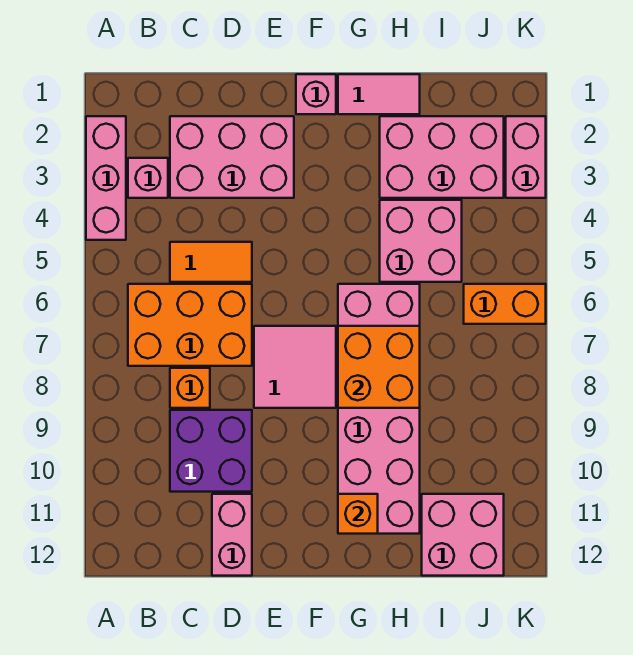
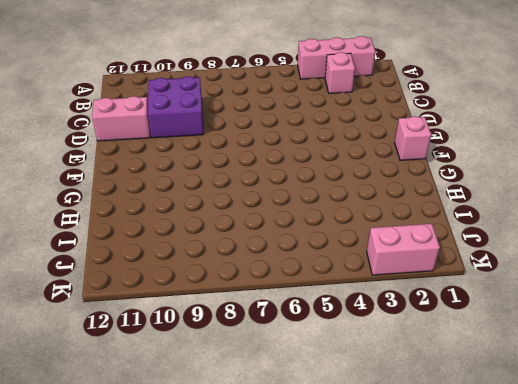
none -> orange brick B6:D7 level 1
none -> pink brick C2:E3 level 1
none -> orange tile C5:D5 level 1

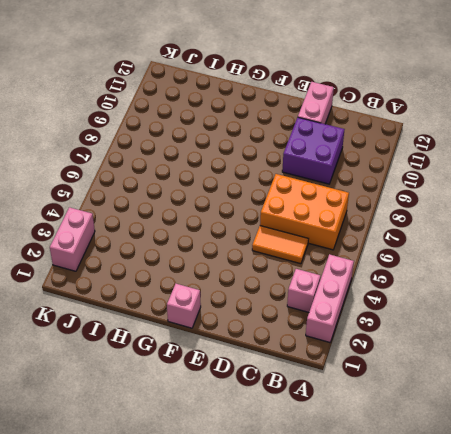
none -> pink brick C2:E3 level 1
none -> orange brick C8 level 1
none -> pink tile E7:F8 level 1

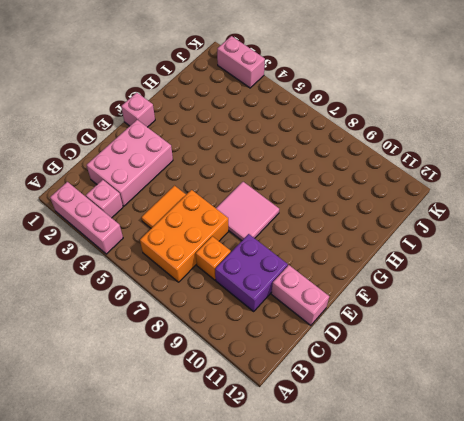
none -> pink tile G1:H1 level 1
none -> pink brick G6:H11 level 1
none -> pink brick H2:J3 level 1

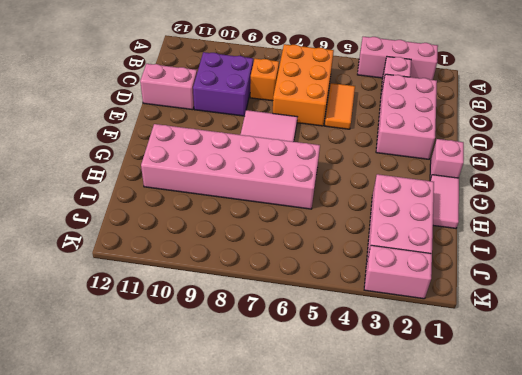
none -> pink brick H4:I5 level 1
none -> pink brick I11:J12 level 1
none -> orange brick J6:K6 level 1

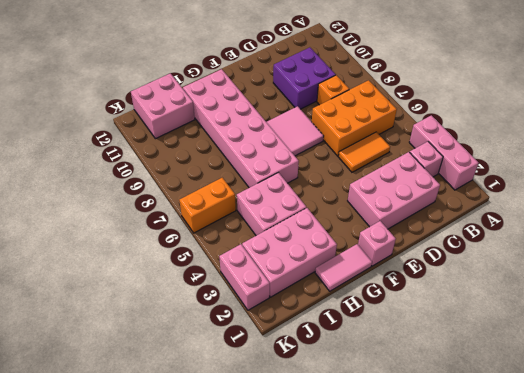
none -> pink brick D11:D12 level 1
none -> orange brick G7:H8 level 2
none -> orange brick G11 level 2

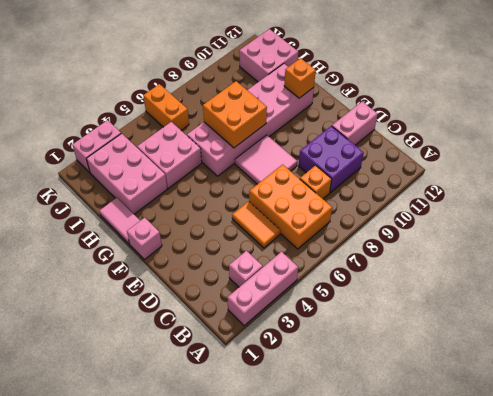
none -> pink brick C2:E3 level 1

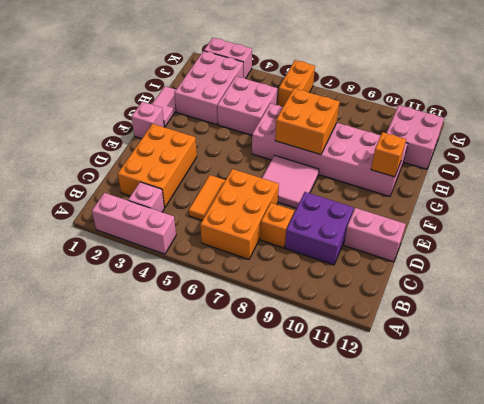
orange brick C2:E3 level 1 -> pink brick C2:E3 level 1

